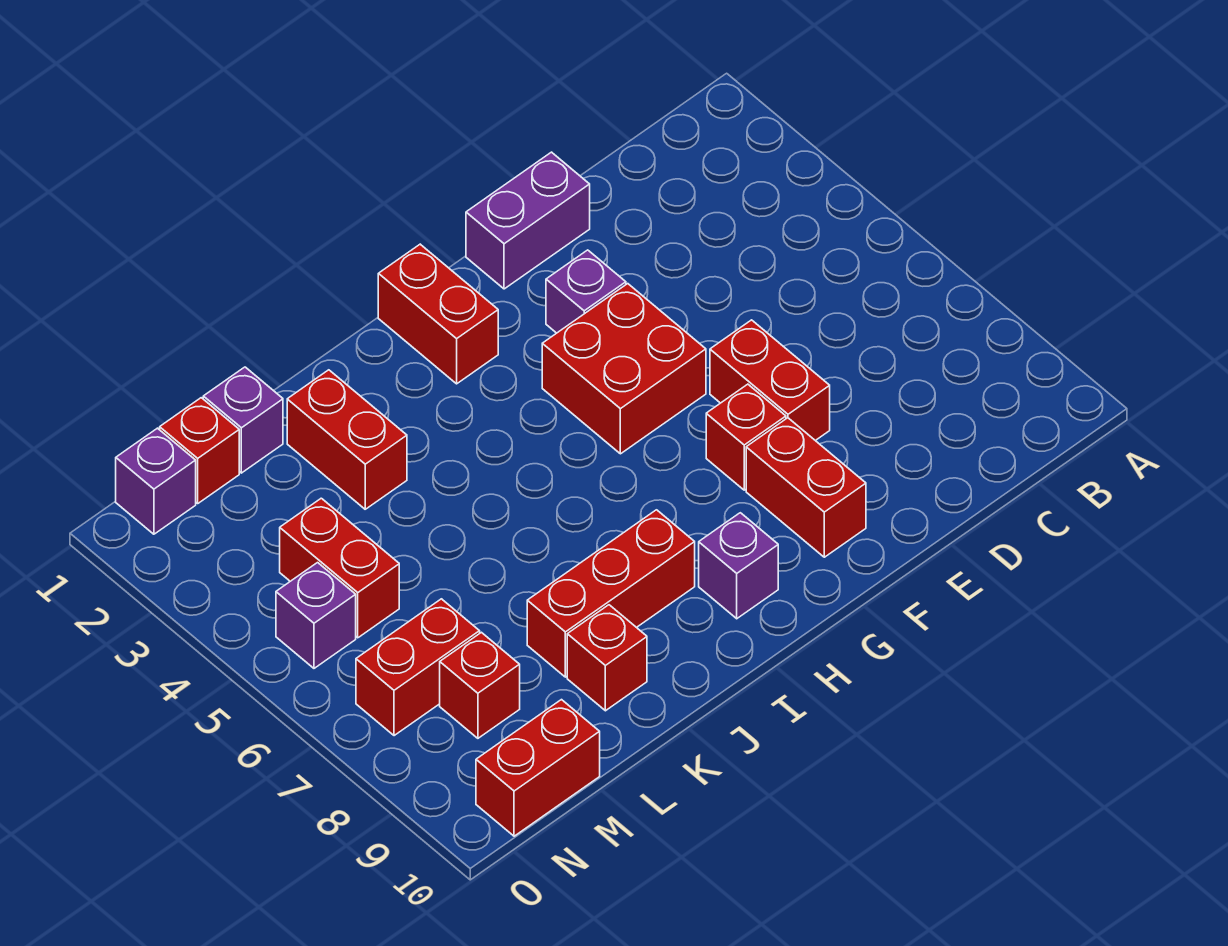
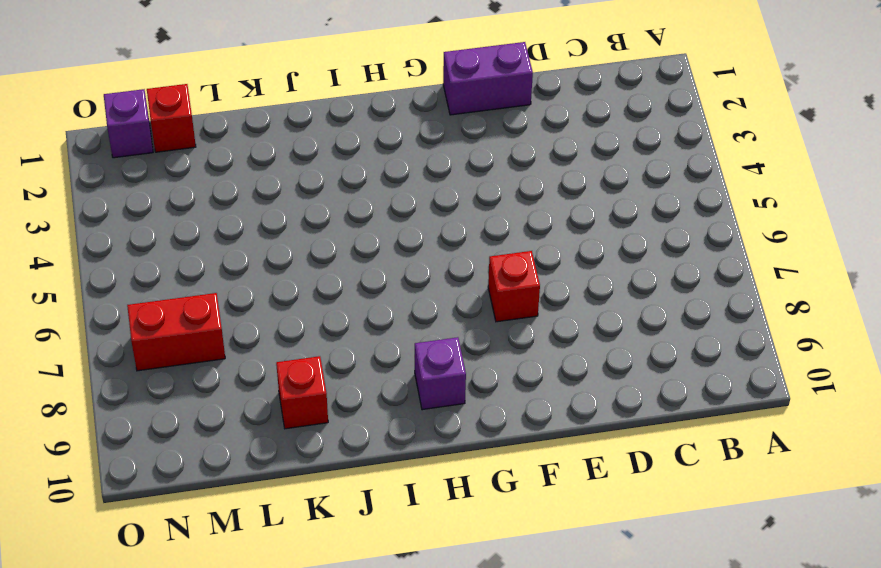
none -> red brick E6:E7 level 1
none -> purple brick F3 level 1
none -> red brick F4:G5 level 1

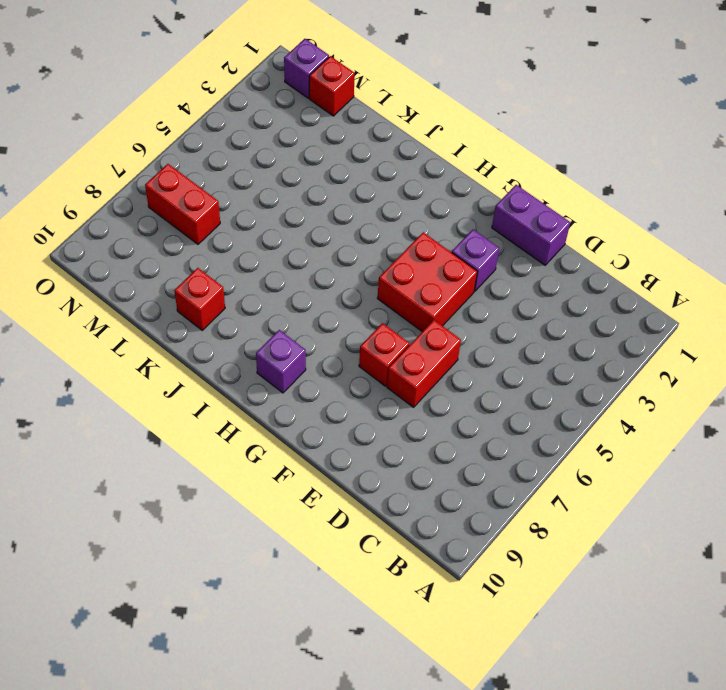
none -> red brick F8:F9 level 1
none -> red brick H1:H2 level 1
none -> red brick I8:K8 level 1

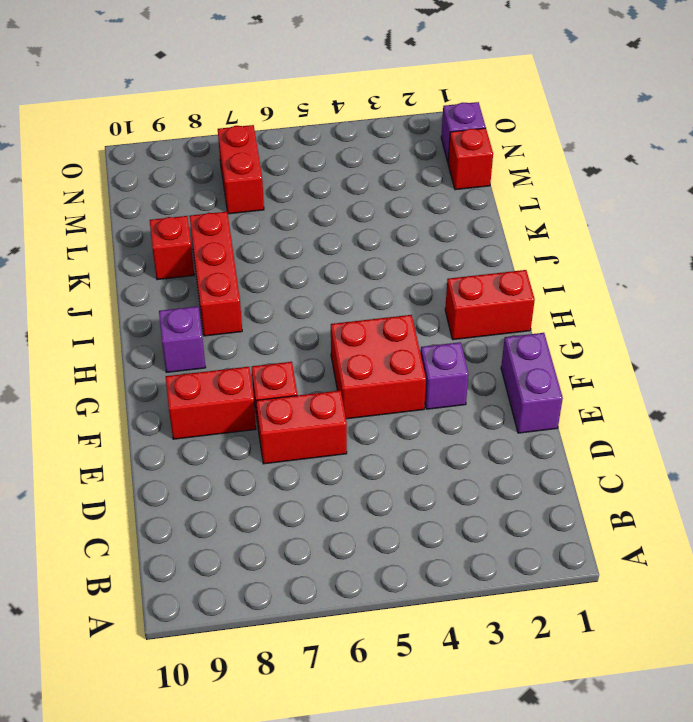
none -> red brick K2:K3 level 1
none -> purple brick L1 level 1
none -> red brick M4:M5 level 1

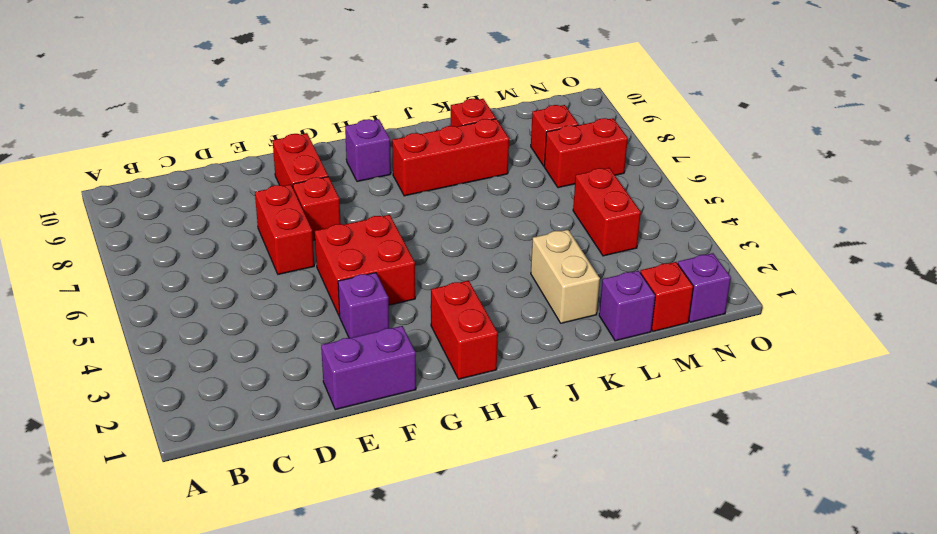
tan brick K2:K3 level 1 -> red brick K2:K3 level 1
none -> red brick M10:N10 level 1
none -> purple brick N5 level 1

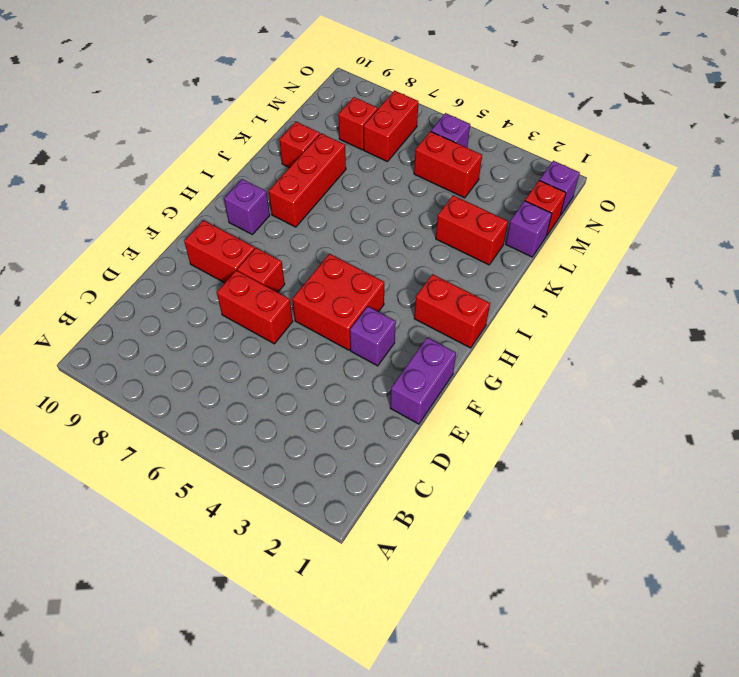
none -> red brick M10:N10 level 1

